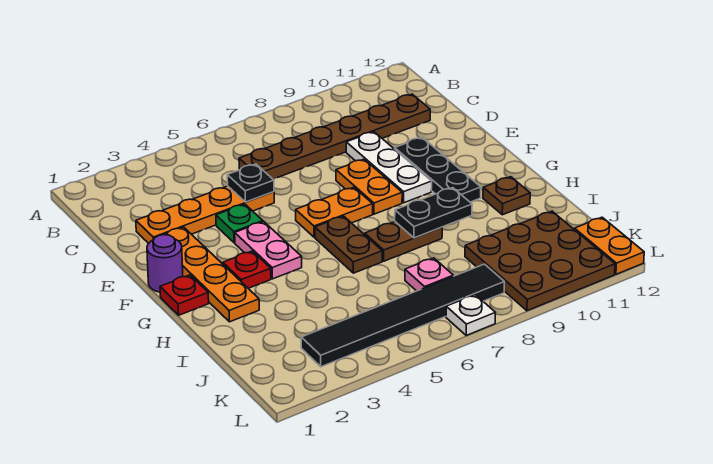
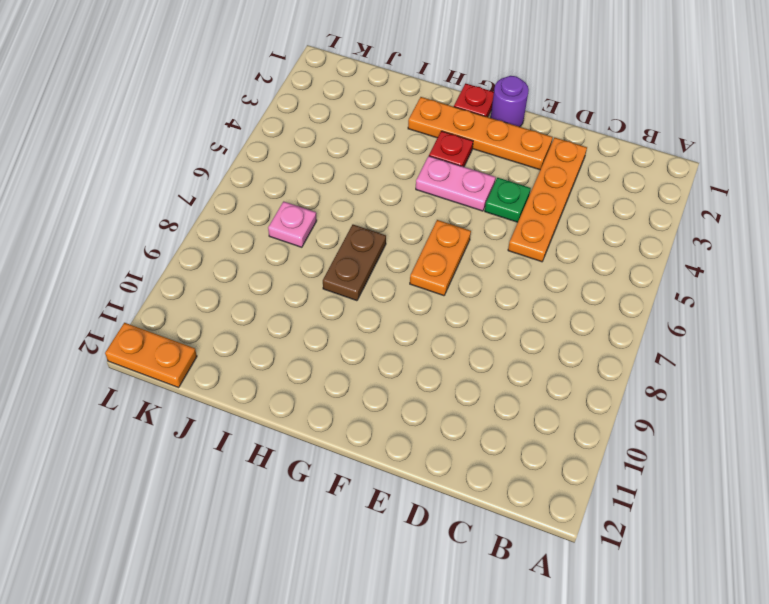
none -> brown plate C6:C11 level 1
none -> white plate D9:F9 level 1
none -> orange plate E8:F8 level 1

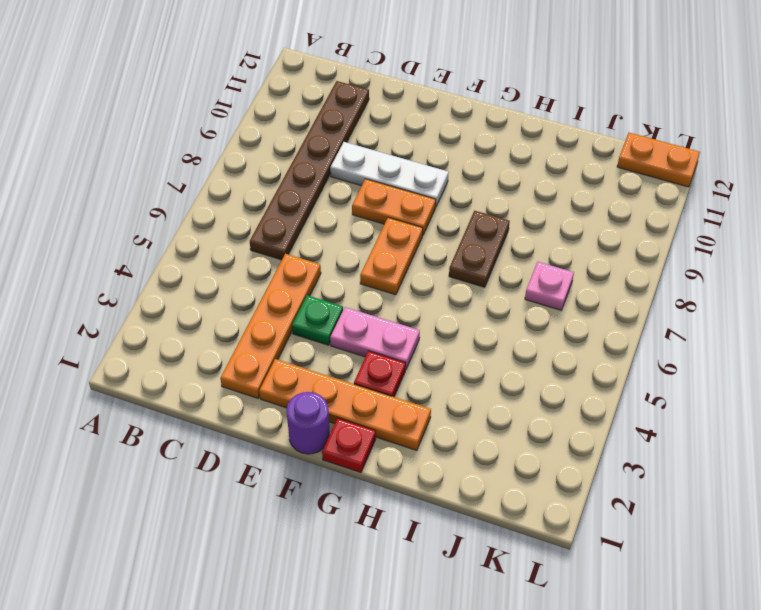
none -> black plate E10:G10 level 1
none -> brown plate G6:H6 level 1
none -> brown plate H11 level 1

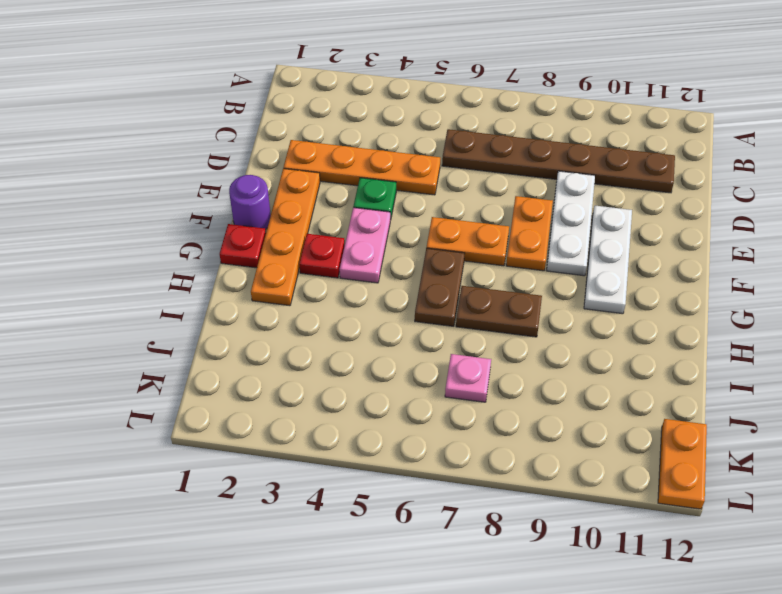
white plate E10:G10 level 1 -> black plate E10:G10 level 1
none -> brown plate H11 level 1
none -> brown plate J9:L11 level 1
none -> black tile K3:K8 level 1

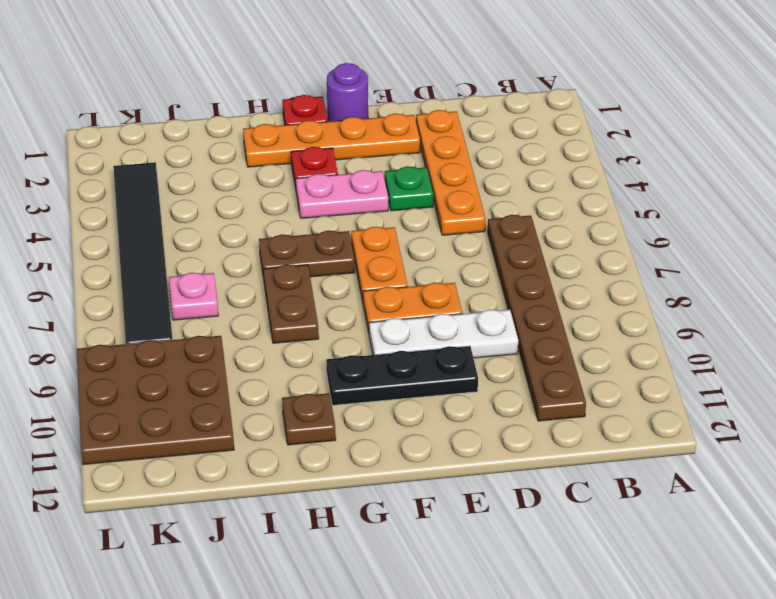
none -> orange plate K12:L12 level 1
none -> white plate L7 level 1
none -> black plate D5 level 2

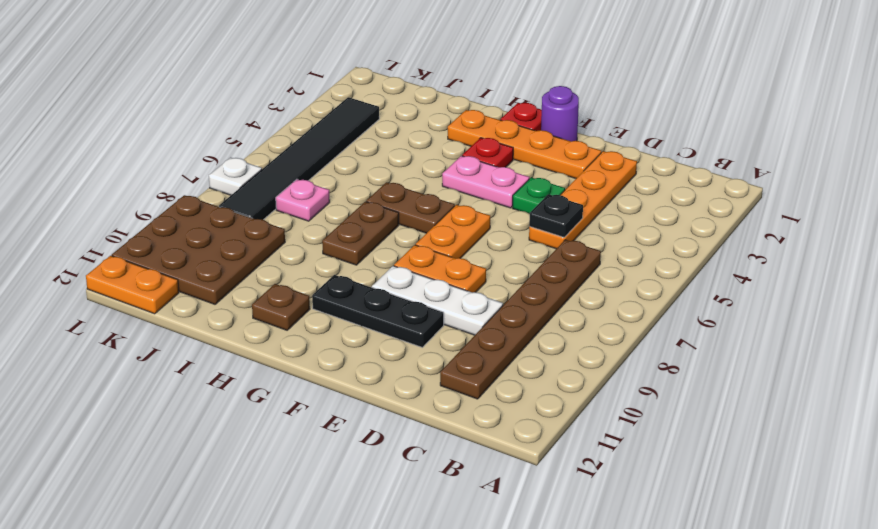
none -> black plate H8:H9 level 2

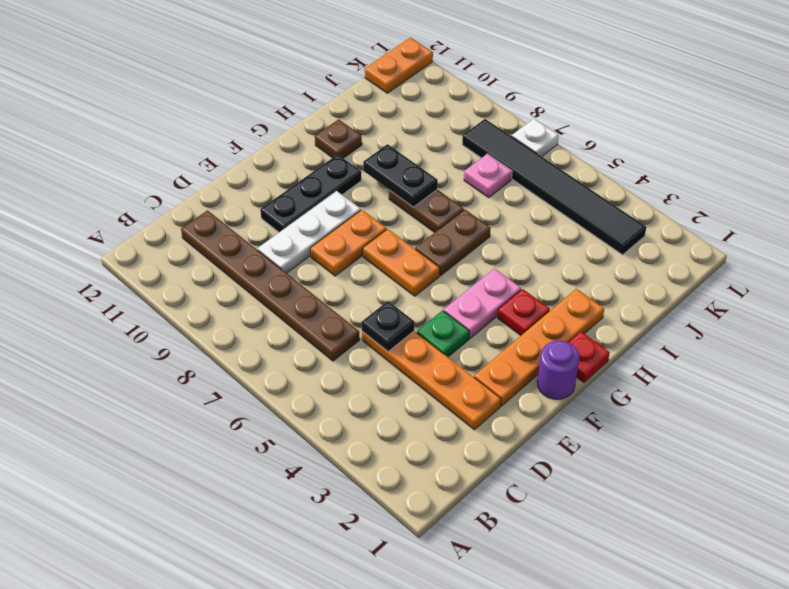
none -> brown plate J9:L11 level 1

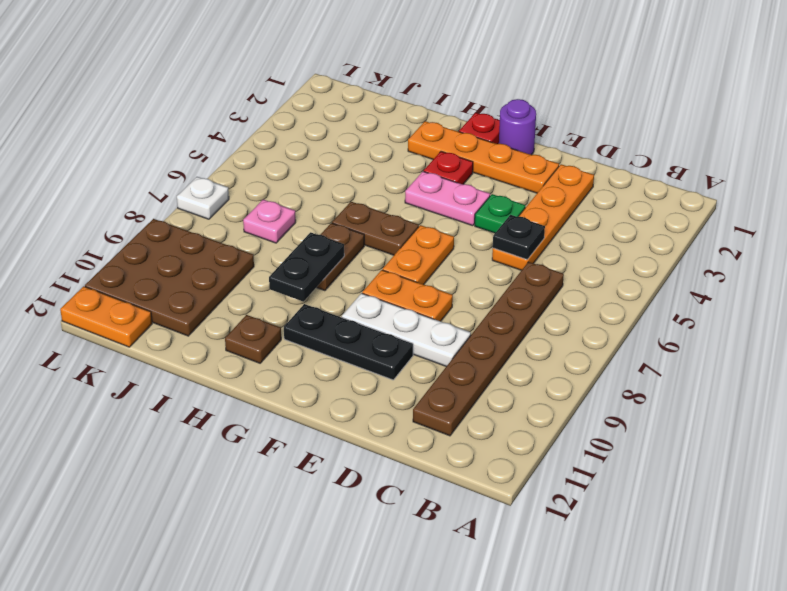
none -> black tile K3:K8 level 1

